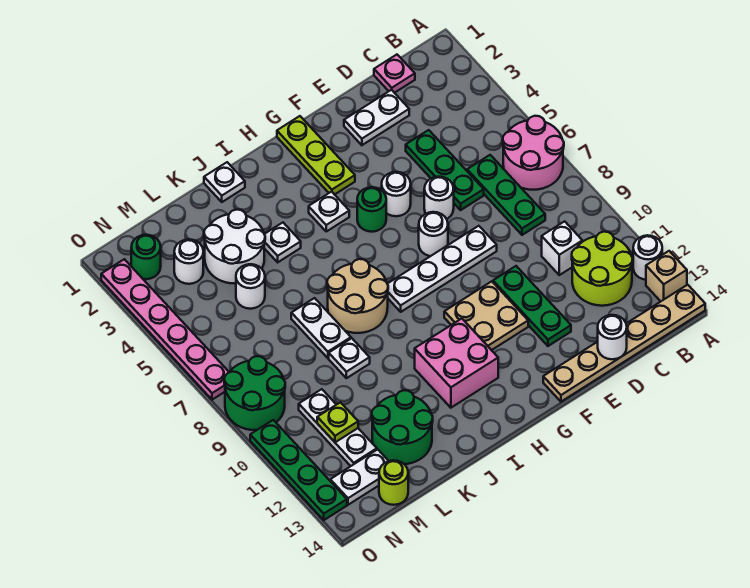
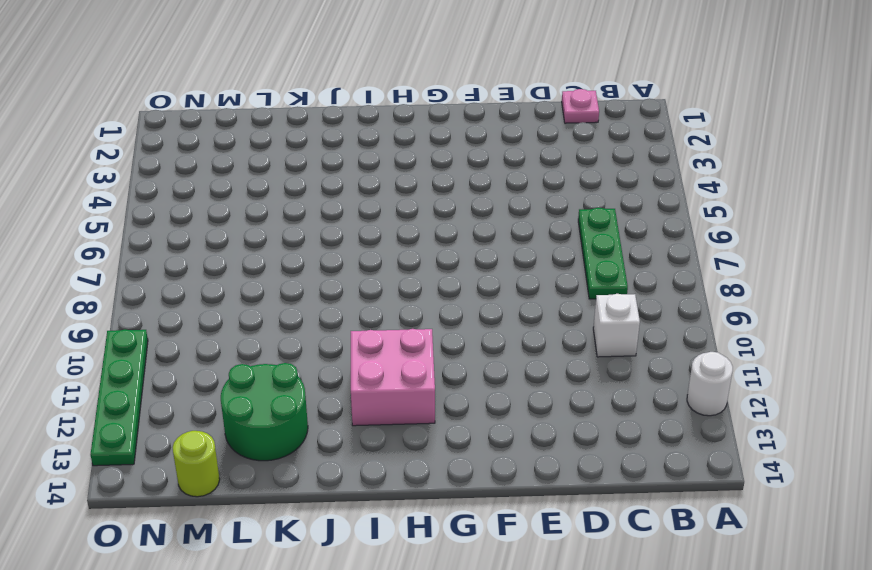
none -> pink round brick A6:B7 level 1
none -> tan brick A13 level 1
none -> tan plate A14:F14 level 1
none -> lime round brick B11:C12 level 1

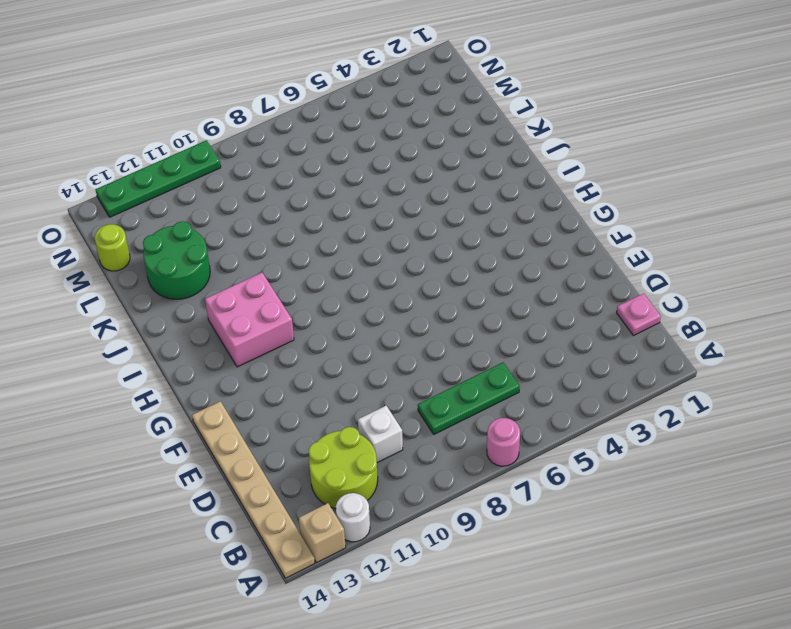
pink round brick A7 level 1 -> pink round brick A6:B7 level 1
none -> white plate D2:E2 level 1
none -> green plate D4:D6 level 1
none -> white round brick E6 level 1
none -> white plate E8:H8 level 1

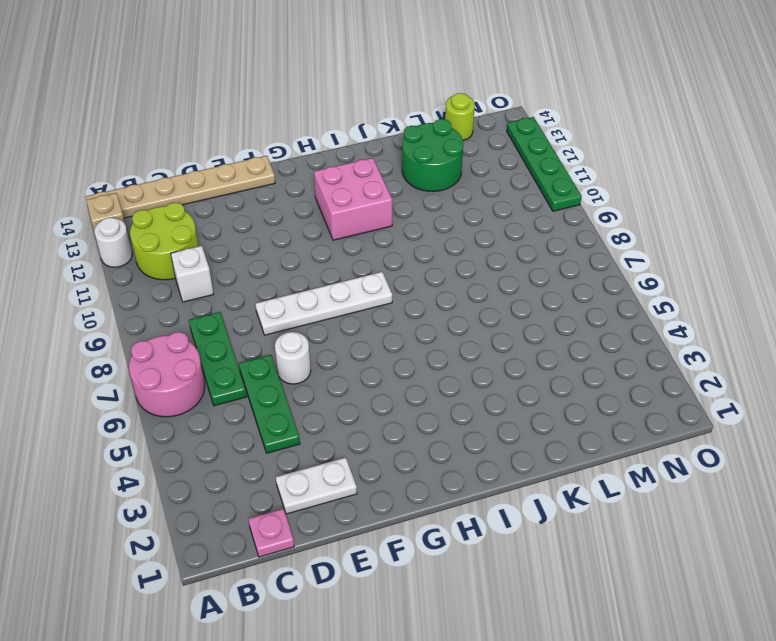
none -> green plate E10:E12 level 1
none -> white round brick F5 level 1
none -> white round brick F7 level 1
none -> tan plate F10:G11 level 1

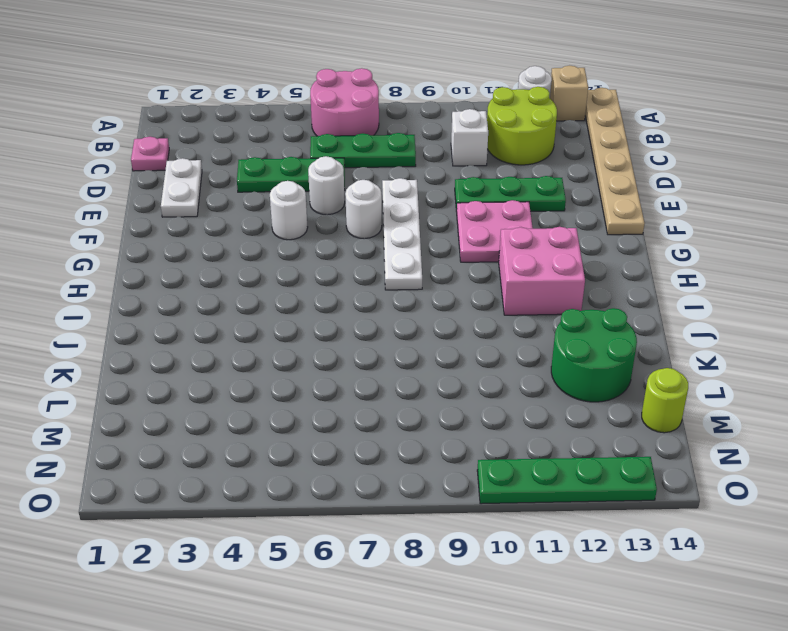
pink plate F10:G11 level 1 -> tan plate F10:G11 level 1
none -> lime plate G1:G3 level 1
none -> green round brick G5 level 1
none -> white plate H4 level 1
none -> tan round brick I7:J8 level 1

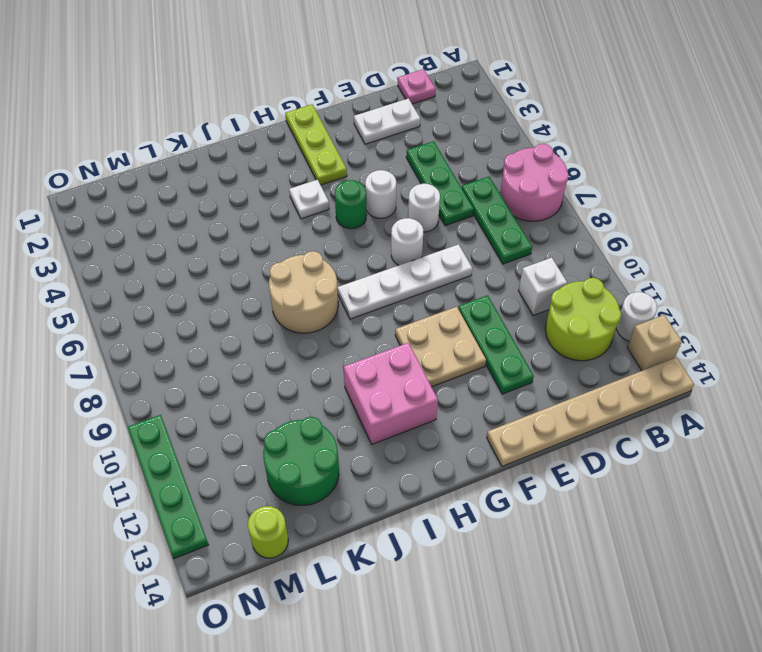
none -> white plate J1 level 1
none -> white plate J4 level 1
none -> white round brick K3:L4 level 1
none -> white plate K7:K8 level 1

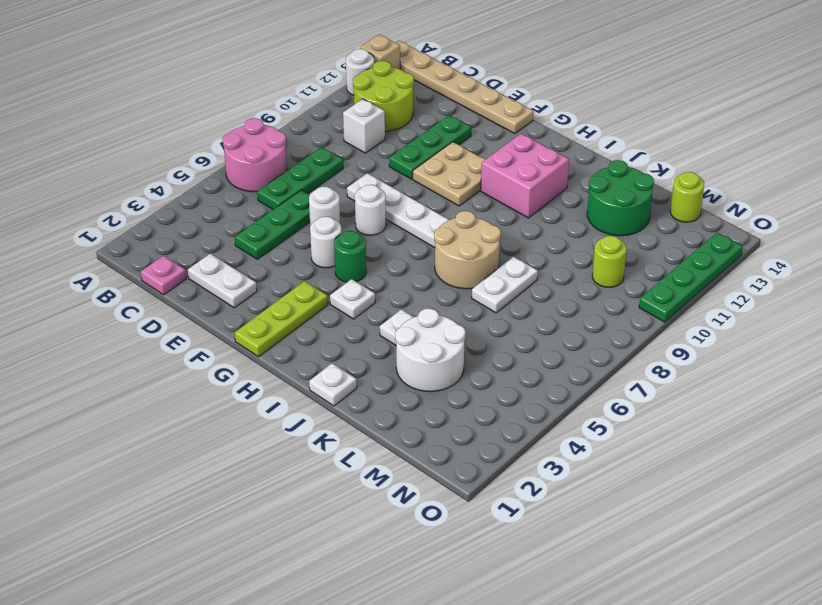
lime round brick M10 level 1 -> white plate M10:M12 level 1
none -> white plate K9 level 1
none -> white round brick L5 level 1
none -> white round brick M3 level 1
none -> white plate M13:N13 level 1

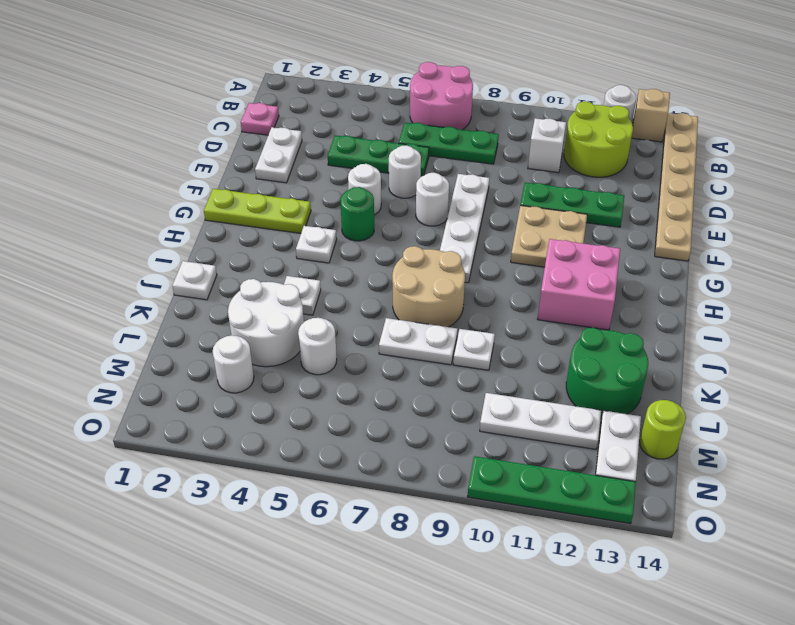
none -> green round brick N2 level 1
none -> green round brick N8:O9 level 1
none -> pink plate O2:O7 level 1
none -> white round brick D14 level 2

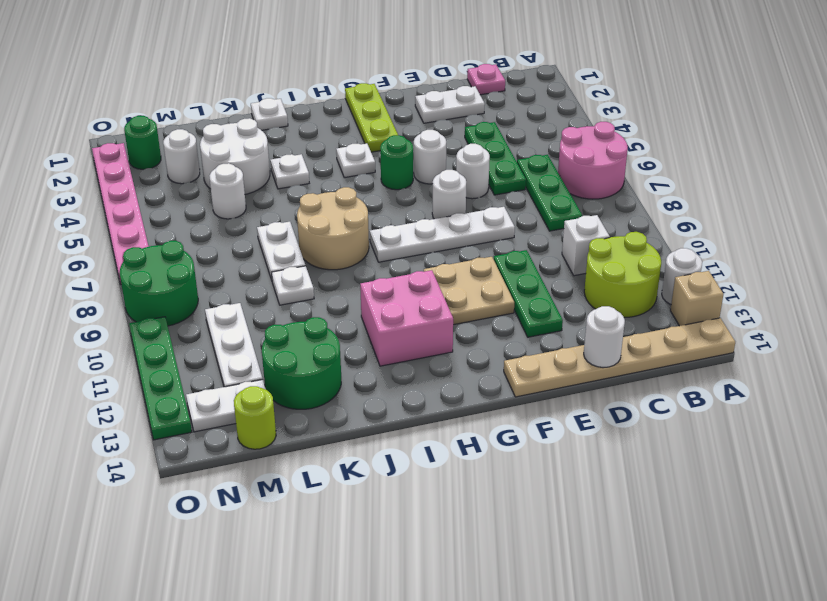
none -> lime plate M11 level 2

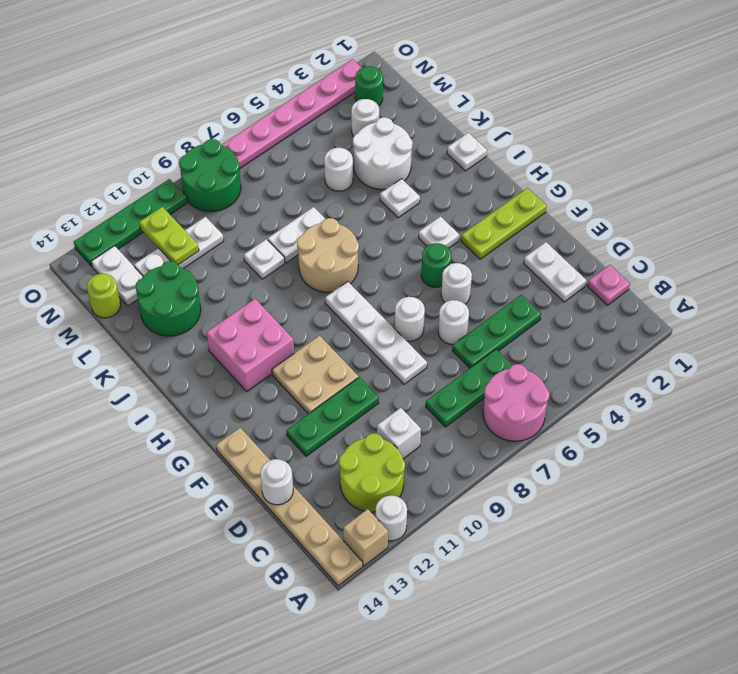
lime plate M11:N11 level 2 -> lime plate M11 level 2

